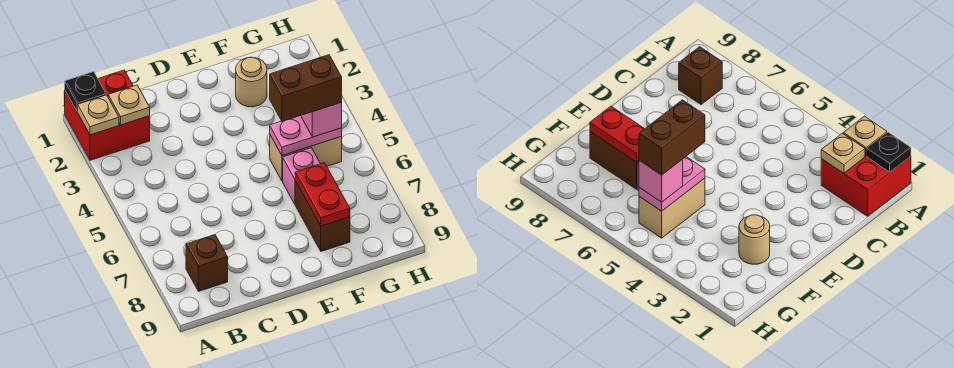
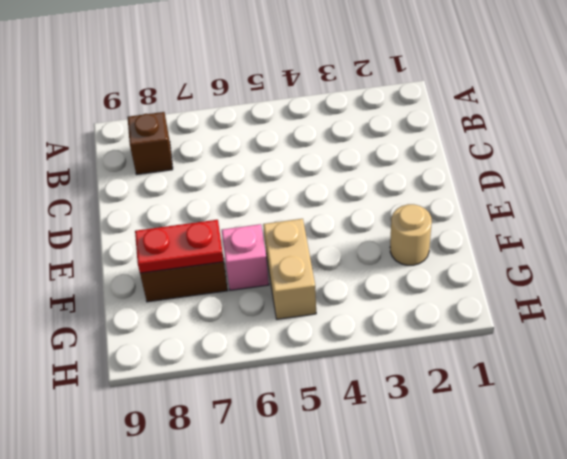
none -> red brick A1:B2 level 1
none -> black plate A1 level 2
none -> tan plate A2 level 2

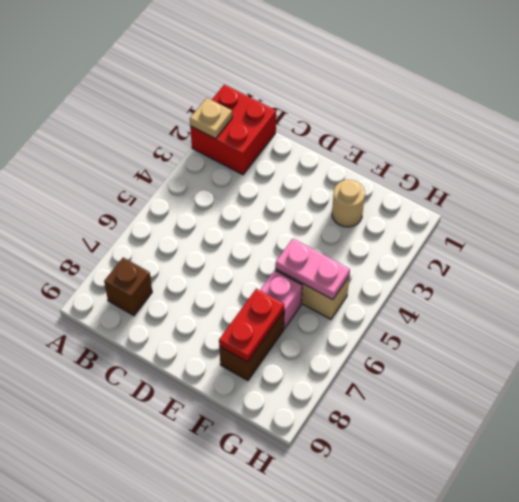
none -> black plate A1 level 2
none -> tan plate B2 level 2
none -> pink brick G5 level 3

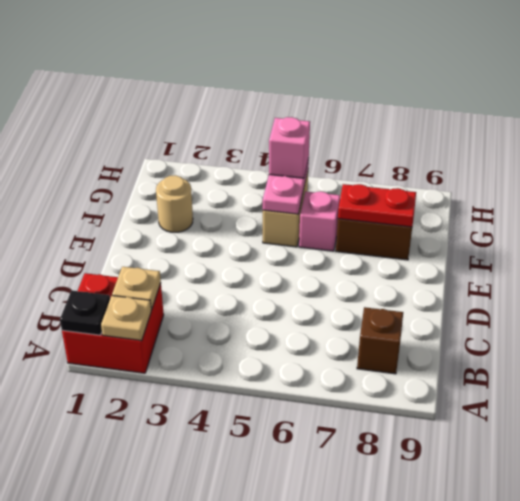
none -> brown brick F5:G5 level 4

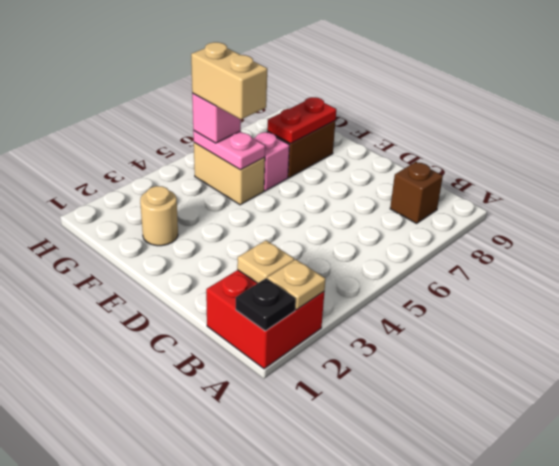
tan brick F5:G5 level 4 -> brown brick F5:G5 level 4

